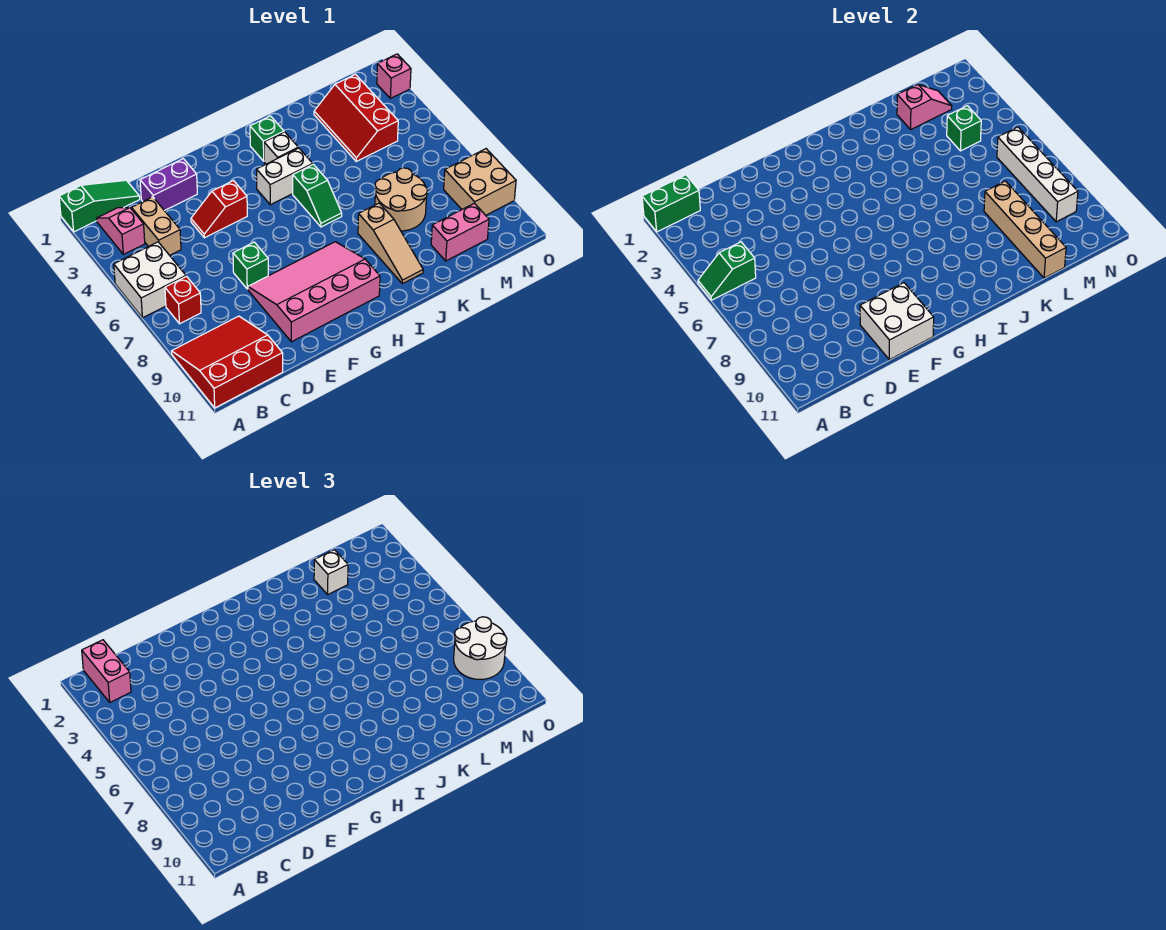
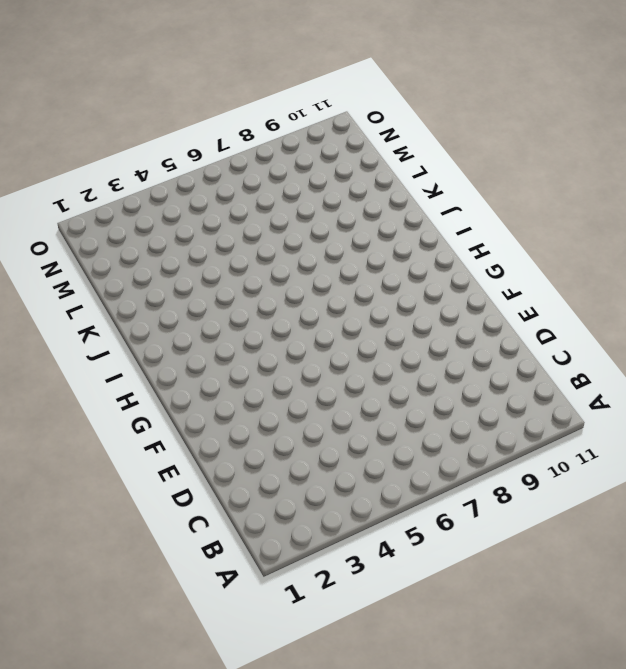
none -> green slope A1:C1 level 1 top A
none -> white brick A5:B6 level 1
none -> red slope A9:C11 level 1 top 11
none -> pink slope B2:B3 level 1 top 3

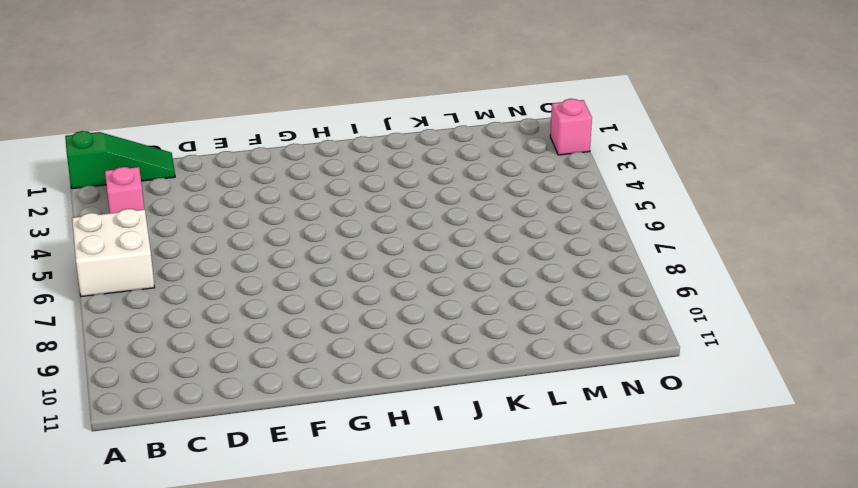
none -> red slope A9:C11 level 1 top 11
none -> red brick B7 level 1
none -> tan brick C3:C4 level 1
none -> purple brick D2:E2 level 1

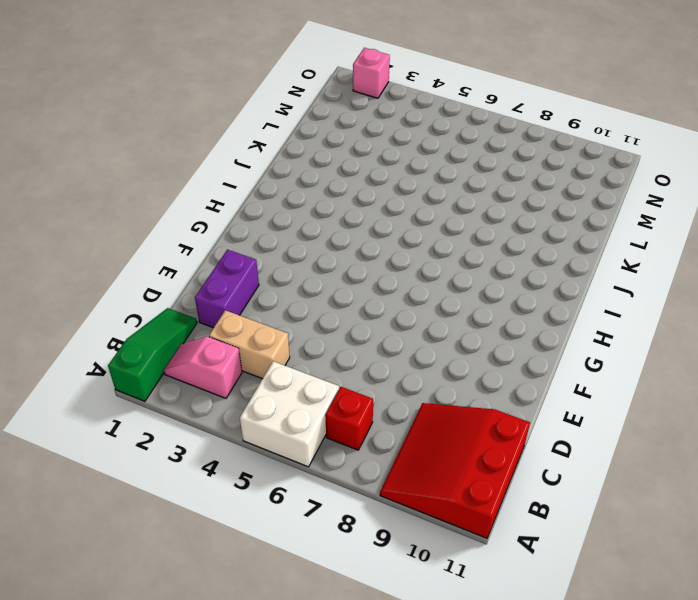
none -> red slope E4:F4 level 1 top F
none -> green brick E7 level 1
none -> pink slope E8:H10 level 1 top 10
none -> white brick H4:I4 level 1

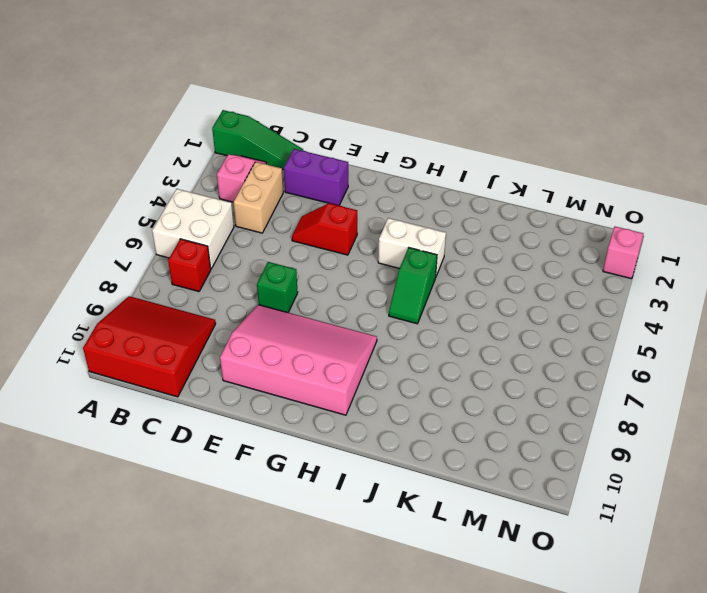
none -> green brick I2 level 1
none -> white brick I3 level 1
none -> tan slope J8:J10 level 1 top 8
none -> tan round brick K7:L8 level 1

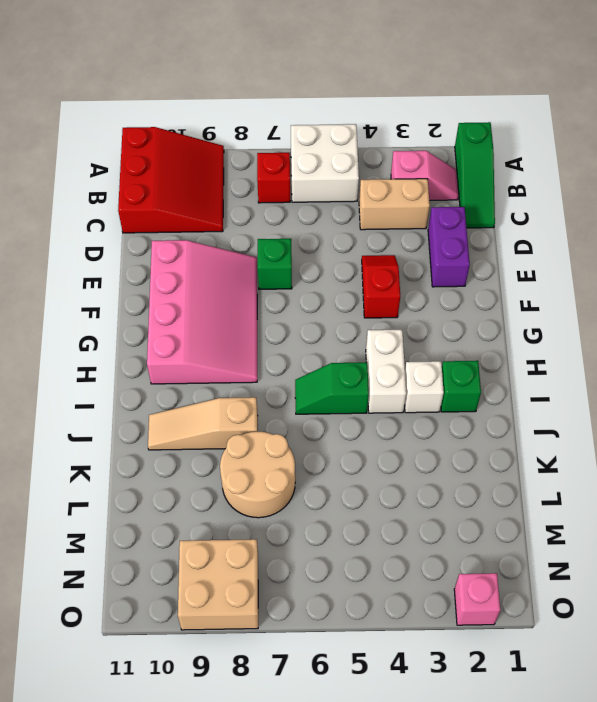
none -> red slope L2:M4 level 1 top M
none -> pink brick L10:M10 level 1
none -> green brick A1:B1 level 2
none -> green slope A5:B5 level 2 top B

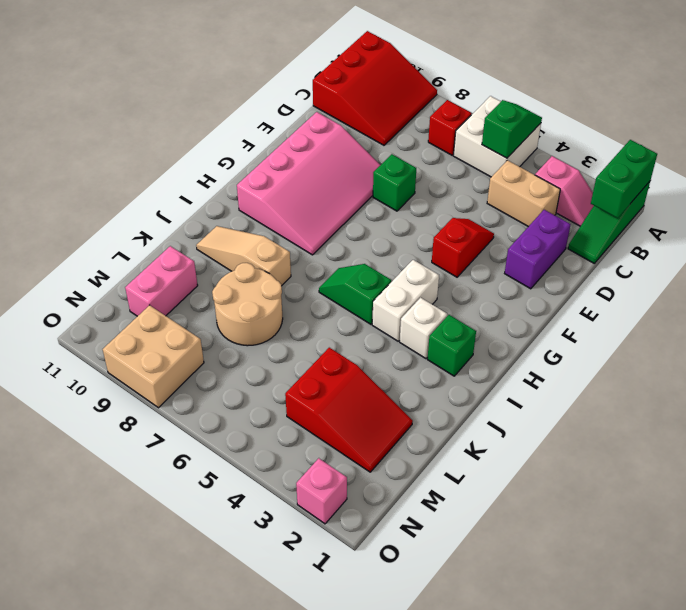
red slope L2:M4 level 1 top 4 -> red slope L2:M4 level 1 top M
none -> white brick E10:F11 level 2
none -> pink slope L2:M2 level 2 top L
none -> tan brick L8:L11 level 2
none -> green brick M4 level 2

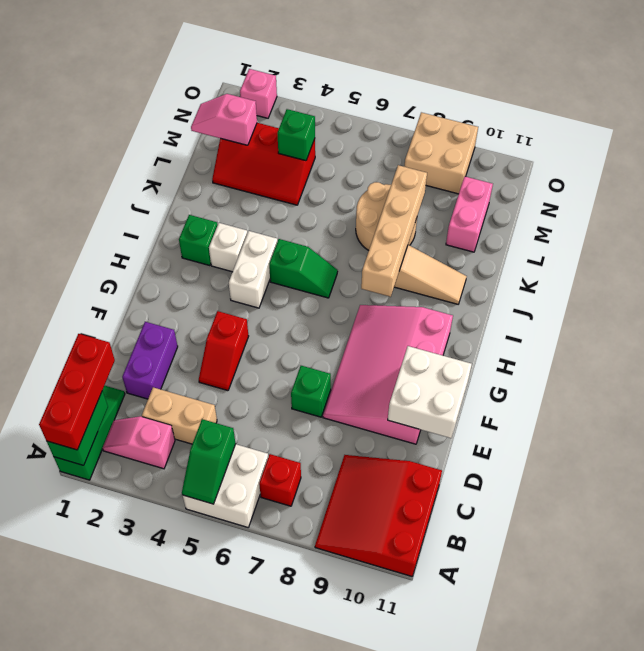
red brick A1:C1 level 3 -> pink brick B1:B2 level 3
tan brick I8:L8 level 2 -> tan brick L8:L11 level 2
pink slope M1:M2 level 2 top 2 -> pink slope L2:M2 level 2 top L
none -> white brick N6:N9 level 2
none -> white brick L2 level 3
none -> white round brick N8:O9 level 3

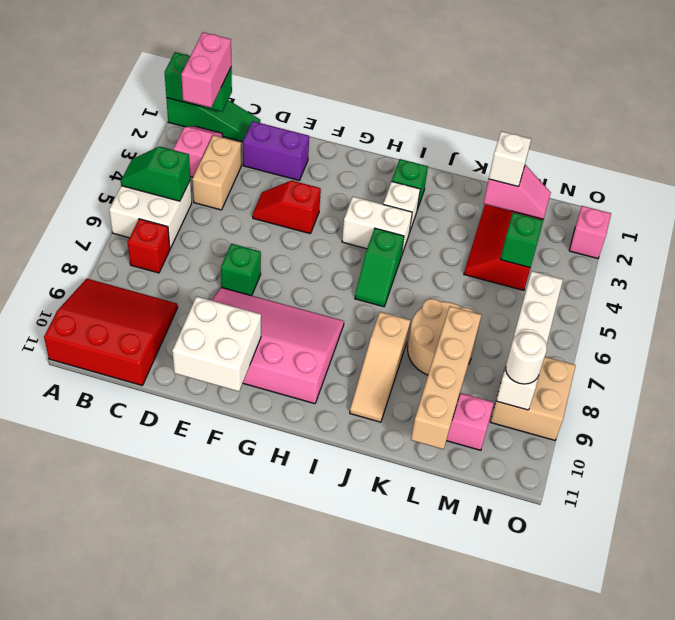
white round brick N9 level 3 -> white round brick N8:O9 level 3

